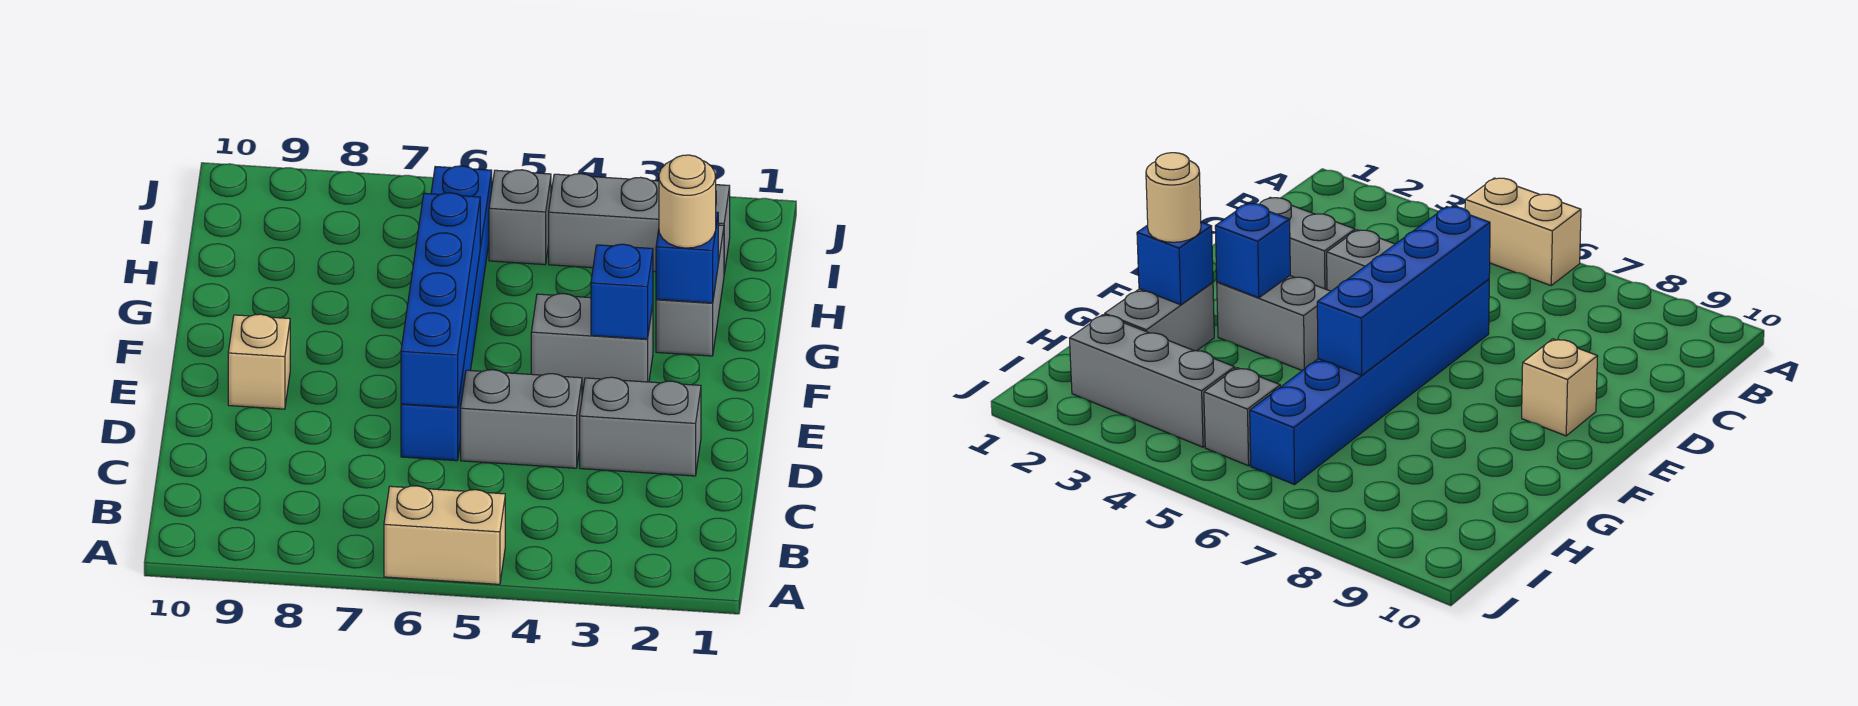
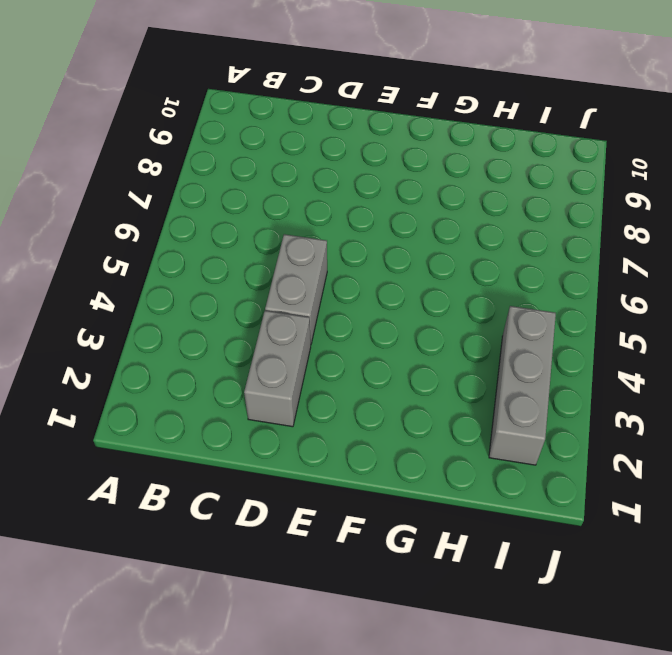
none -> tan brick A5:A6 level 1
none -> blue brick D6:I6 level 1
none -> tan brick E9 level 1

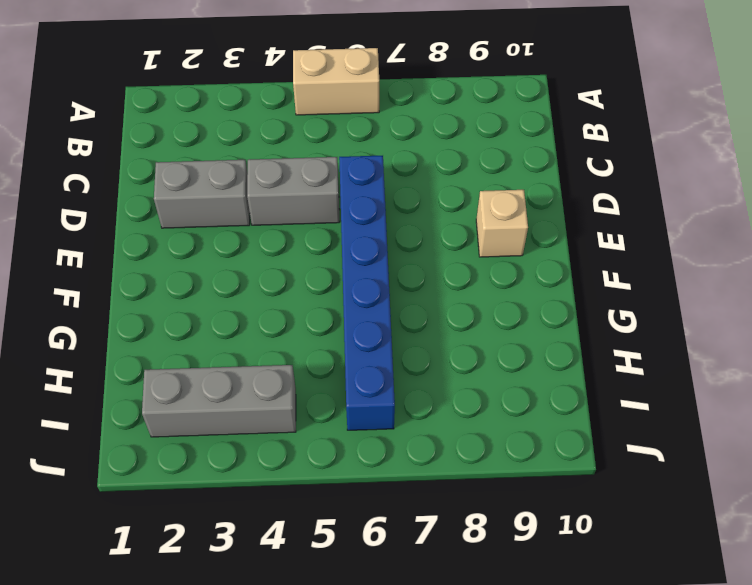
none -> grey brick F3:F4 level 1
none -> grey brick G2:H2 level 1
none -> grey brick I5 level 1

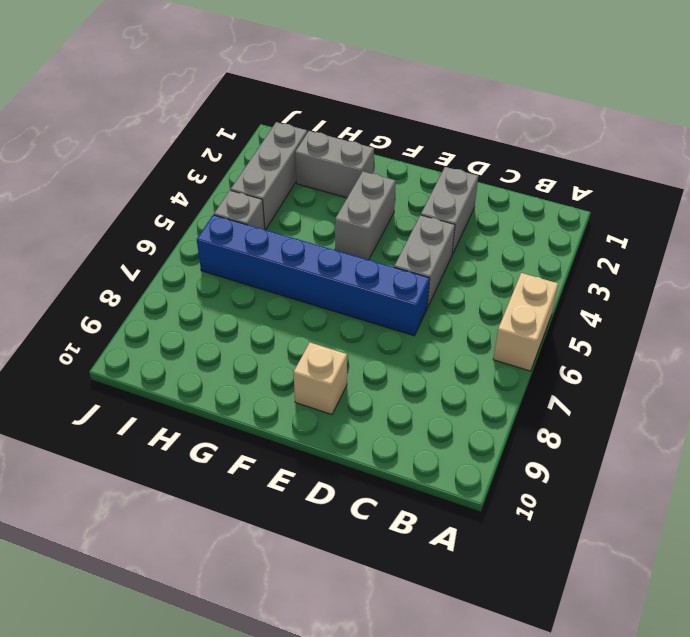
none -> blue brick D6:G6 level 2
none -> blue brick F3 level 2
none -> blue brick G2 level 2

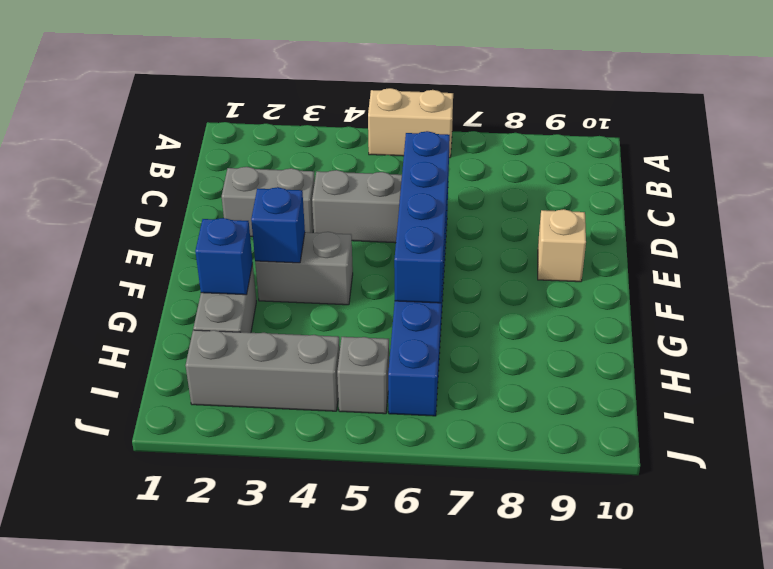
none -> tan round brick G2 level 3

